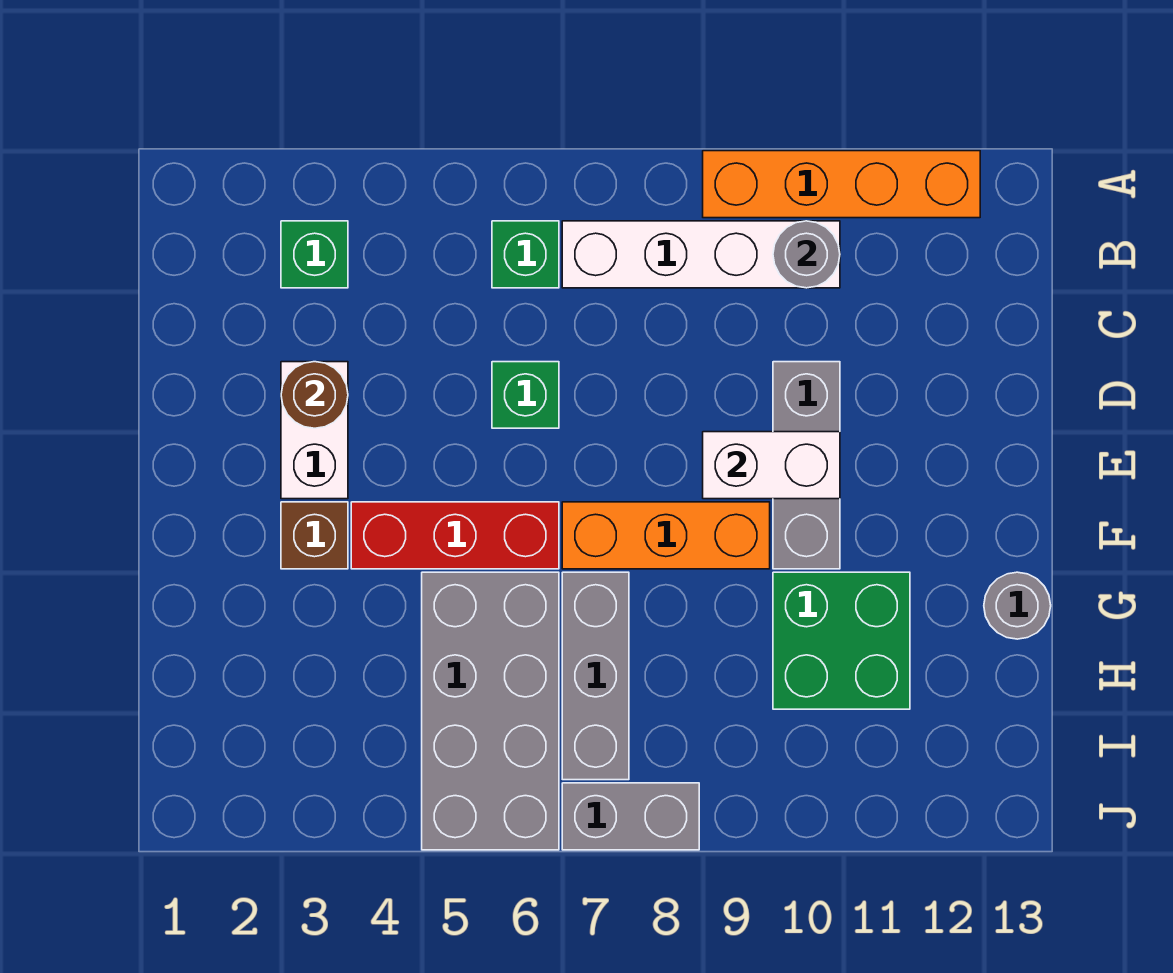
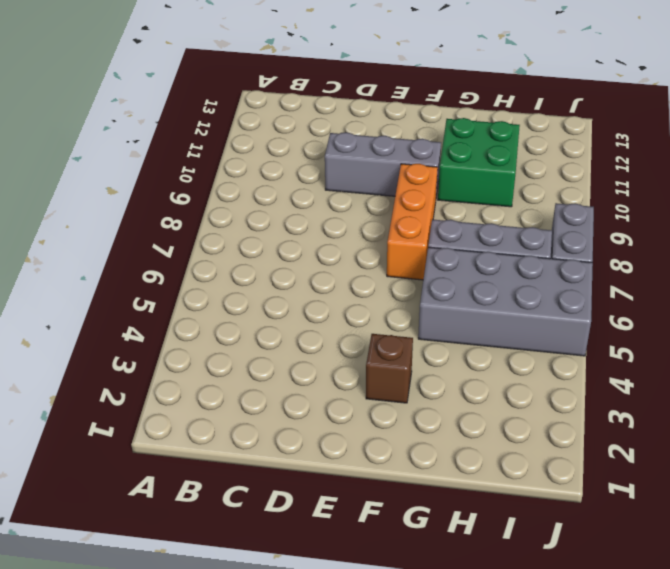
none -> orange brick A9:A12 level 1
none -> green brick B3 level 1
none -> green brick B6 level 1

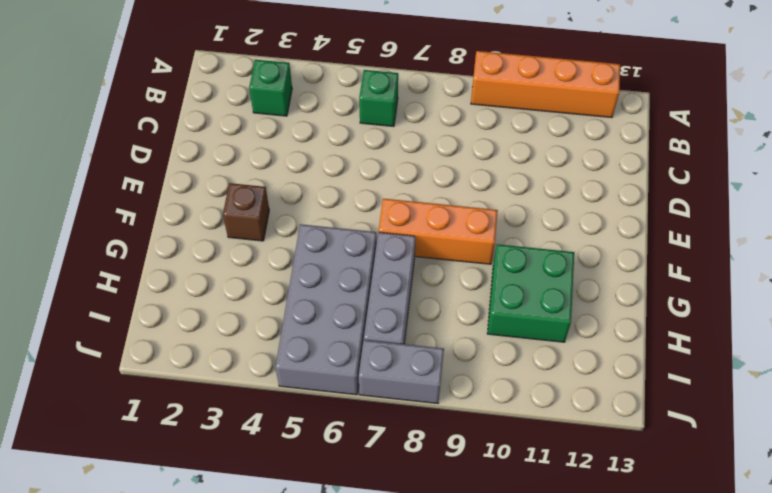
none -> white brick B7:B10 level 1
none -> white brick D3:E3 level 1
none -> green brick D6 level 1

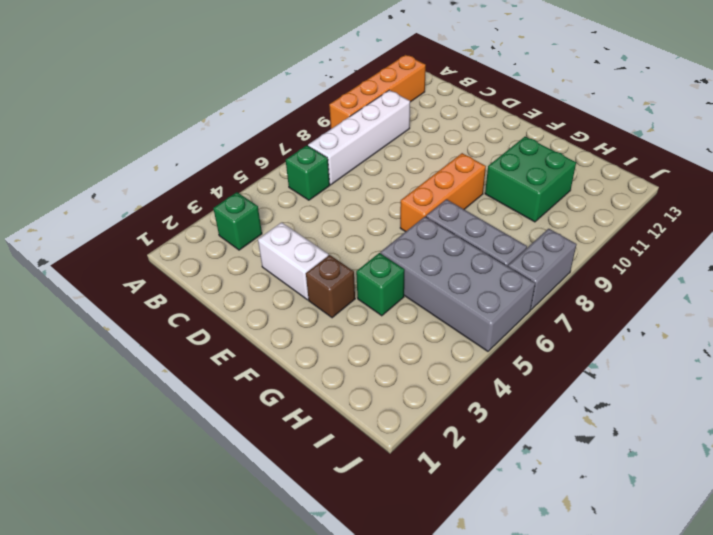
green brick G4 level 1 -> green brick D6 level 1
none -> grey brick D10:F10 level 1
none -> red brick F4:F6 level 1
none -> grey round brick G13 level 1

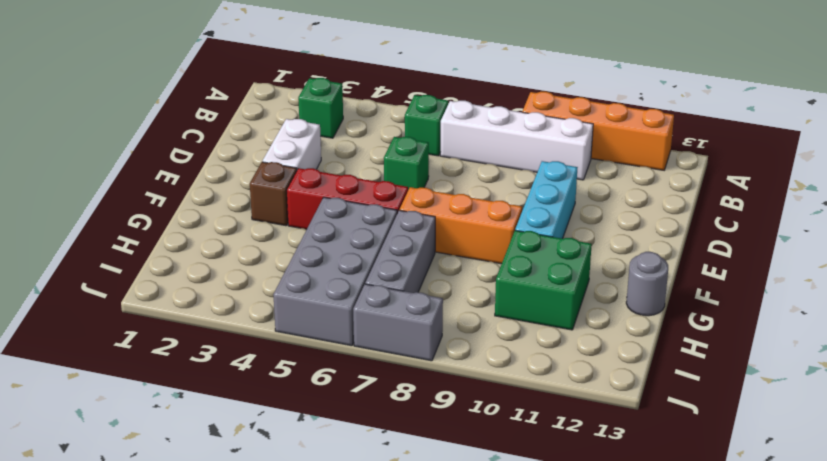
cyan brick D10:F10 level 1 -> grey brick D10:F10 level 1
none -> grey round brick B10 level 2
none -> brown round brick D3 level 2
none -> white brick E9:E10 level 2

